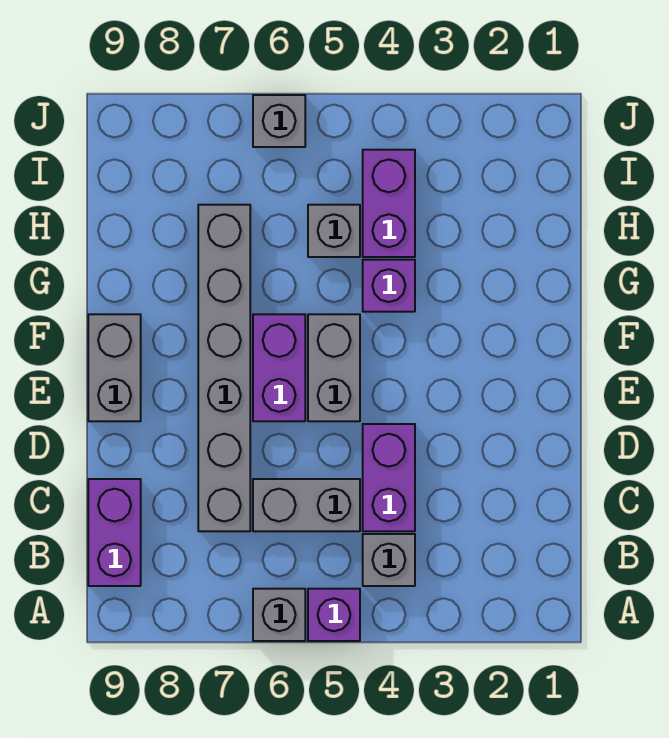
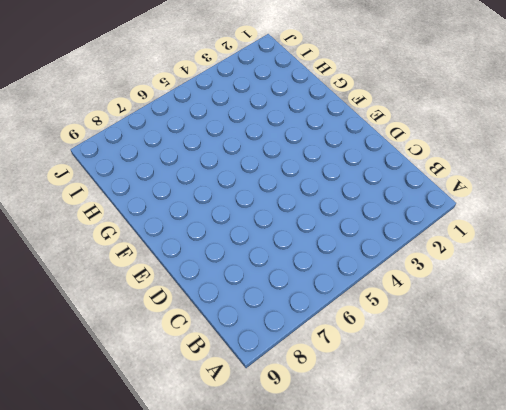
none -> purple brick A5 level 1
none -> grey brick A6 level 1
none -> grey brick B4 level 1

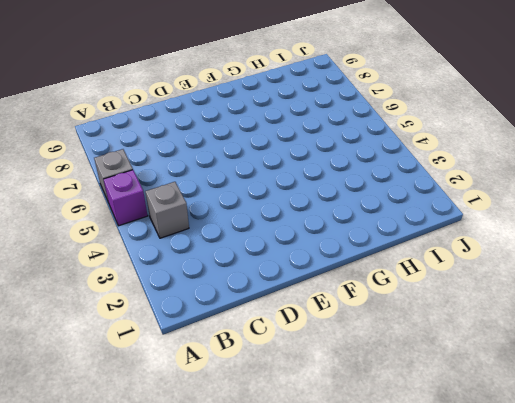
none -> purple brick B9:C9 level 1
none -> purple brick C4:D4 level 1
none -> grey brick C5:C6 level 1

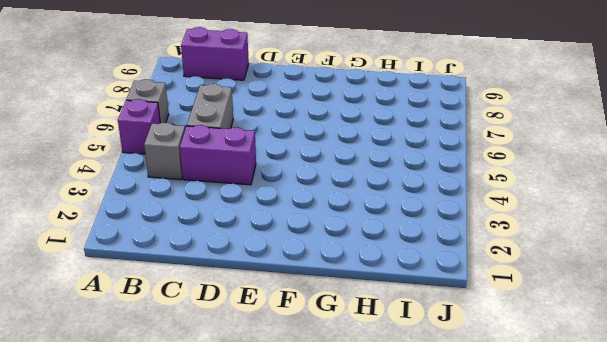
none -> grey brick C7:H7 level 1
none -> grey brick E5:F5 level 1
none -> purple brick E6:F6 level 1

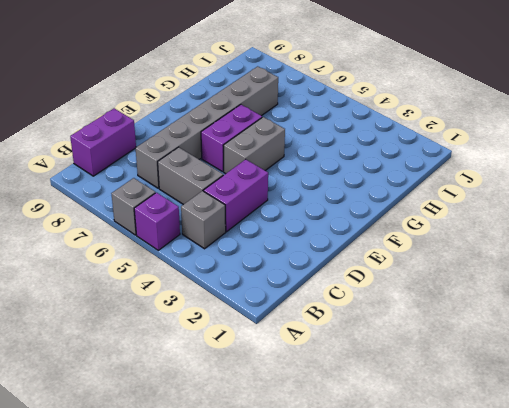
none -> grey brick E9:F9 level 1
none -> purple brick G4 level 1
none -> purple brick H4:I4 level 1

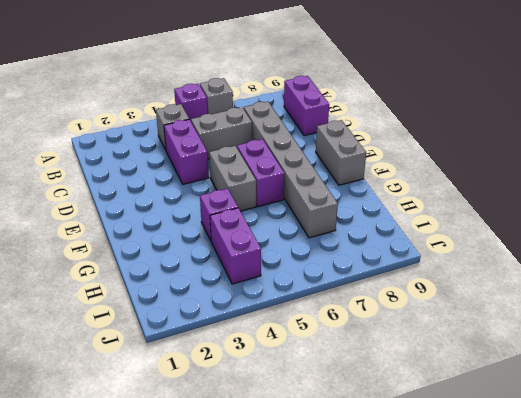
none -> grey brick H5 level 1
none -> grey brick J6 level 1

